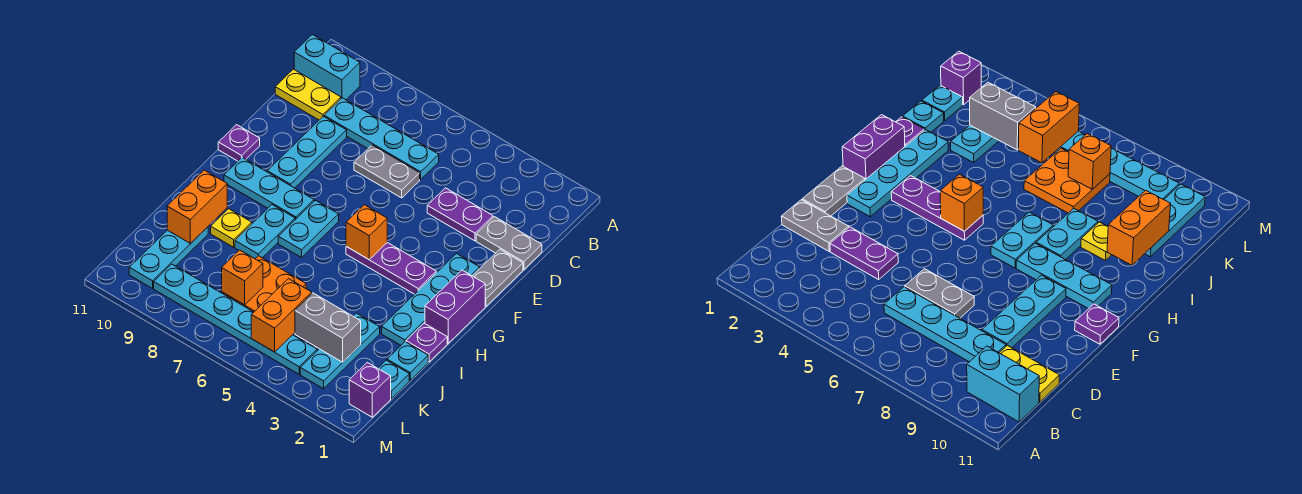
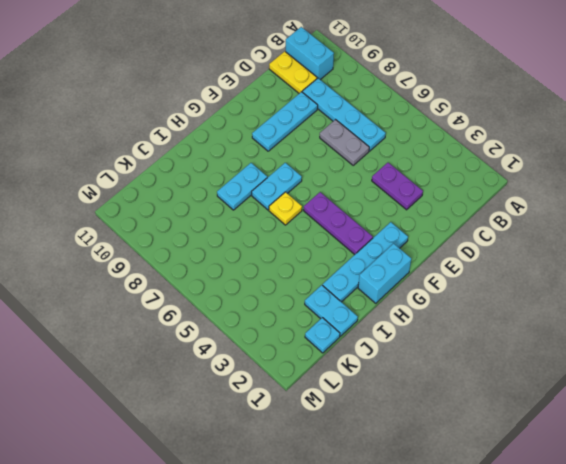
cyan brick G1:H1 level 1 -> purple brick G1:H1 level 1
yellow plate H6 level 1 -> yellow plate I9 level 1
cyan plate J1:J2 level 1 -> cyan plate J1 level 1
none -> grey plate D1:D2 level 1
none -> grey plate E1:F1 level 1
none -> purple plate F11 level 1

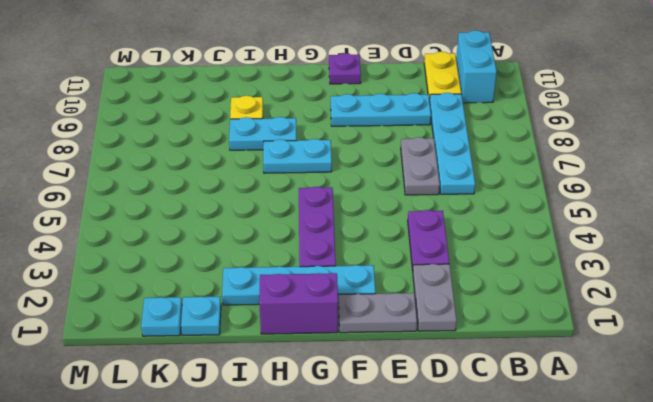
none -> cyan plate G8:G10 level 1
none -> purple plate I1 level 1
none -> cyan plate J3:L3 level 1

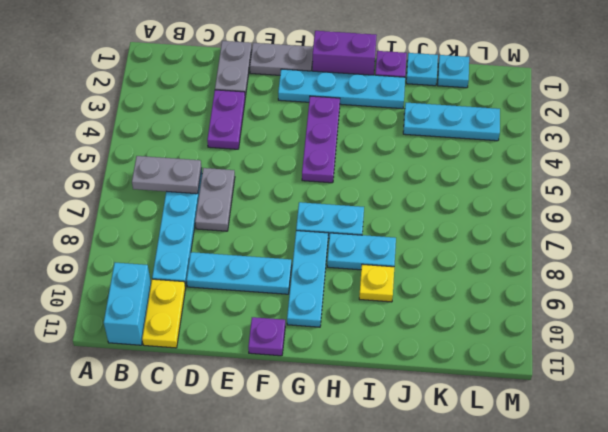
grey plate B6:C6 level 2 -> none
none -> orange plate J6:K7 level 1
none -> cyan plate J10:L10 level 1
none -> purple brick L1 level 1

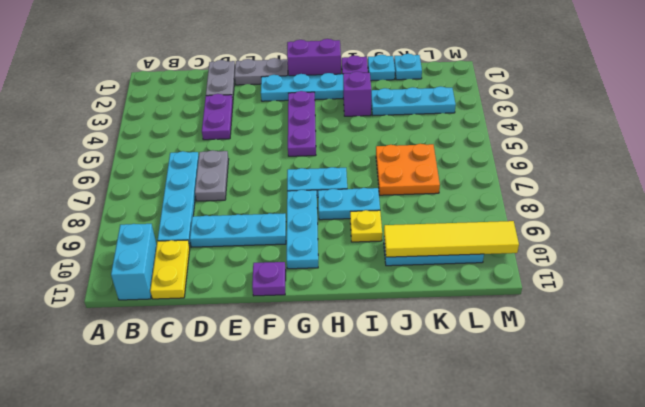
purple brick I3 level 1 -> purple brick L1 level 1
yellow tile J10:M10 level 2 -> orange brick I10:J10 level 2
none -> cyan plate L4:L9 level 1
none -> orange brick G5 level 2
none -> grey brick K3:K4 level 2

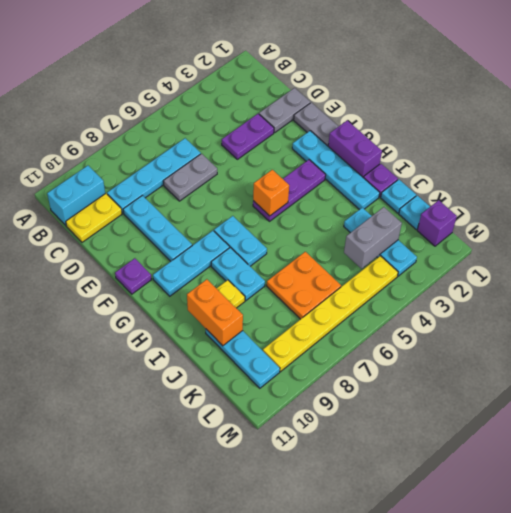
yellow plate L4:L9 level 1 -> cyan plate L4:L9 level 1
none -> orange brick K5:L5 level 2
none -> orange brick K7 level 2

